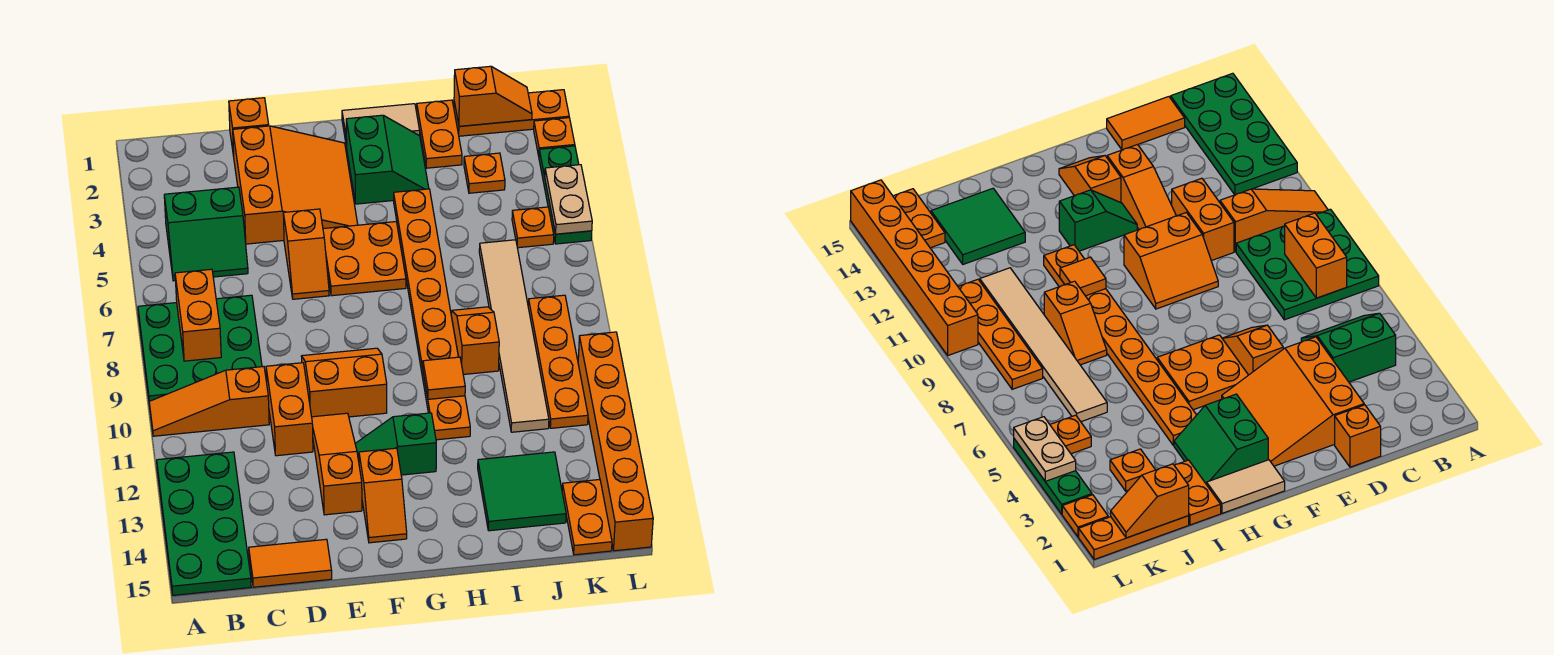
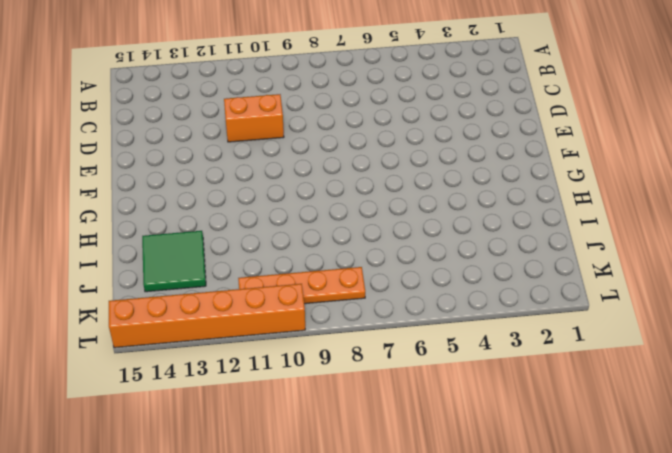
none -> green plate A7:C9 level 1
none -> orange slope A10:C10 level 1 top C
none -> green plate A12:B15 level 1
none -> green slope B4:C5 level 1 top 4

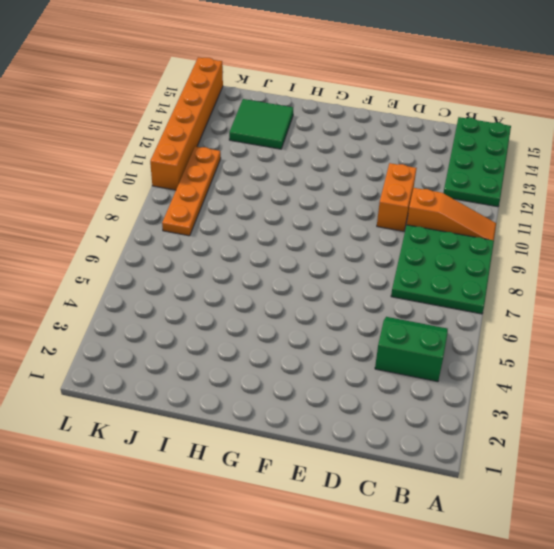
none -> orange tile C15:D15 level 1
none -> orange brick D1 level 1
none -> orange slope D2:F4 level 1 top D
none -> orange slope E5:E6 level 1 top 5

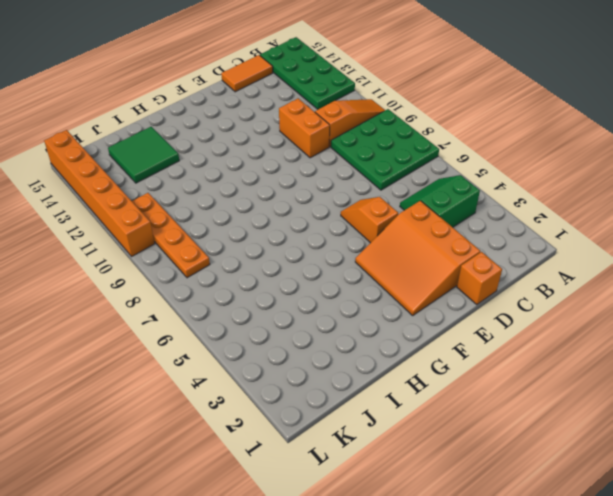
none -> orange slope E9:F10 level 1 top 10
none -> orange slope E11:E13 level 1 top 13
none -> orange plate F5:G6 level 1
none -> green slope F12:G12 level 1 top G

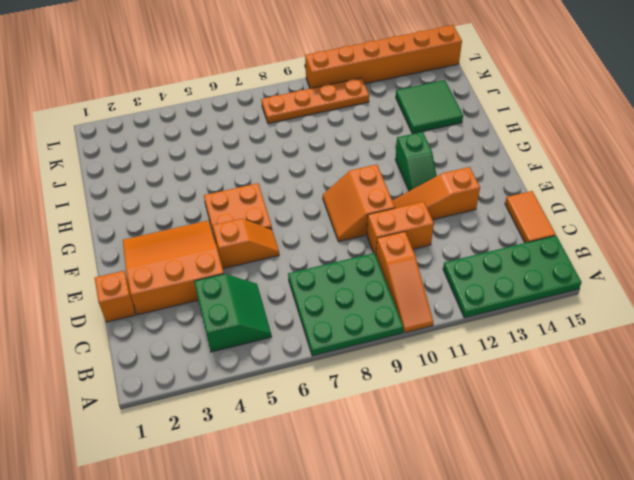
none -> orange slope F13:F14 level 1 top 13
none -> tan tile G1:H1 level 1
none -> green slope G2:H3 level 1 top G
none -> orange plate H4:H11 level 1

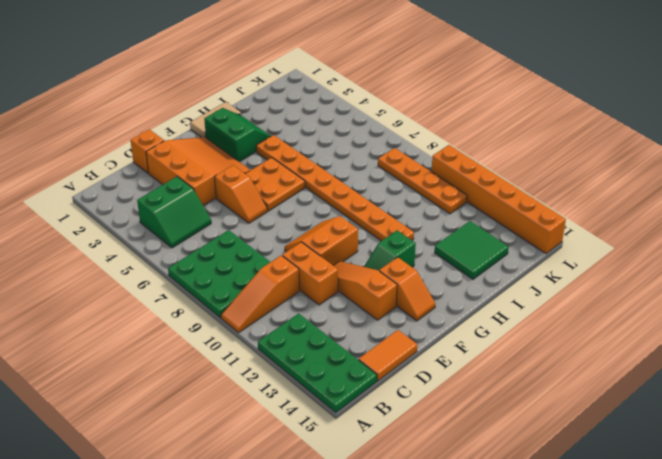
none -> orange plate I1:I2 level 1
none -> orange slope I8:I9 level 1 top 9
none -> orange plate J1:L1 level 1
none -> orange plate J3 level 1

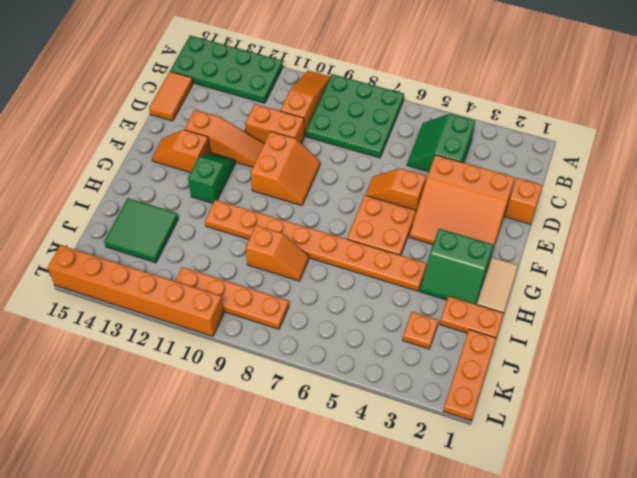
none -> tan tile J6:J11 level 1
none -> orange plate K5 level 1
none -> orange plate K14:K15 level 1
none -> orange plate L2 level 1

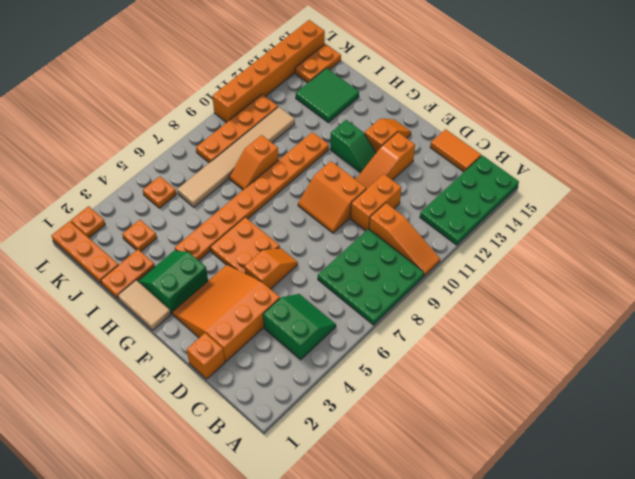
none -> green plate L3:L5 level 1
none -> orange brick B7:B8 level 2
none -> orange tile H10 level 2
none -> orange slope J1:K1 level 2 top J

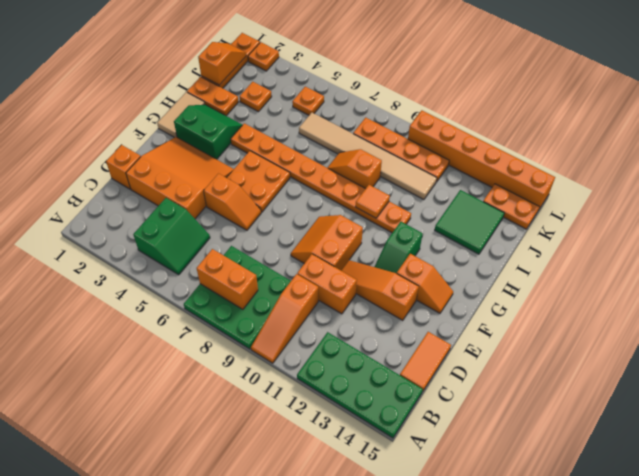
none -> green plate L3:L5 level 1
none -> tan plate L4:L5 level 2

